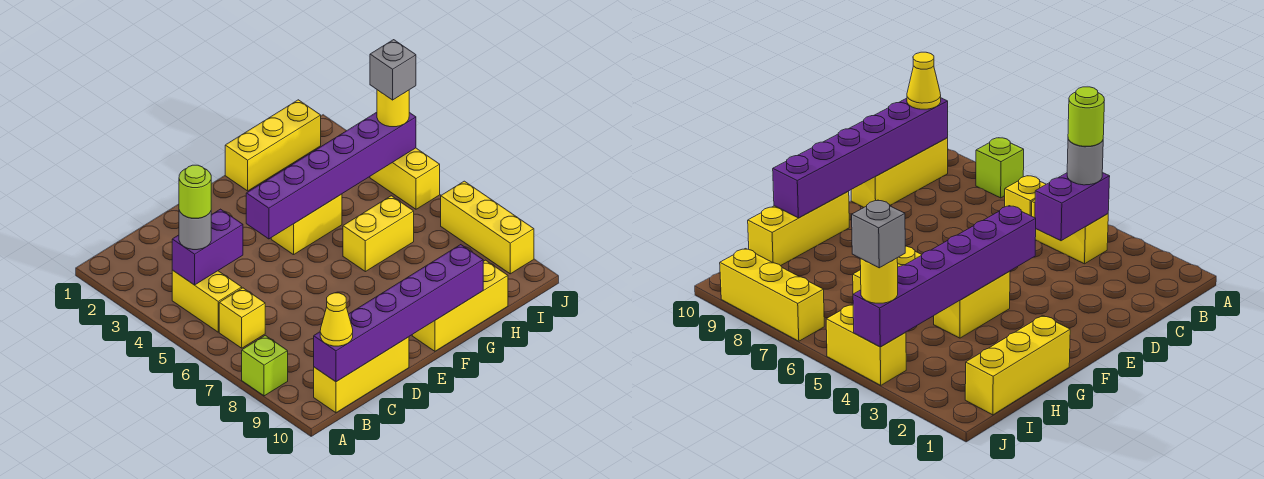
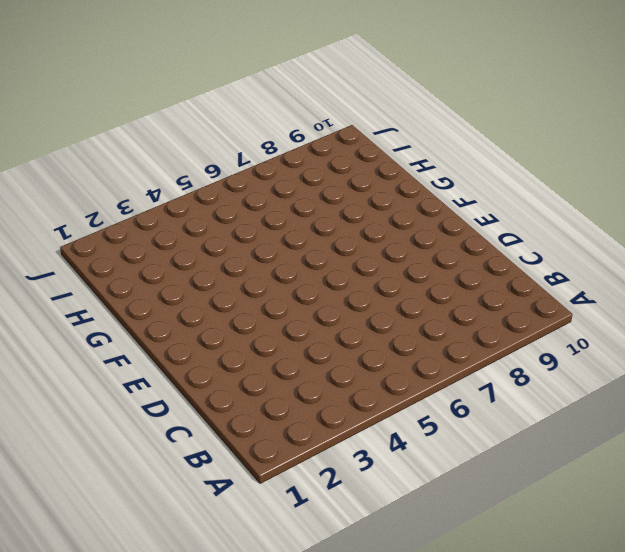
none -> lime brick A8 level 1
none -> yellow brick B4:B5 level 1
none -> yellow brick B6 level 1

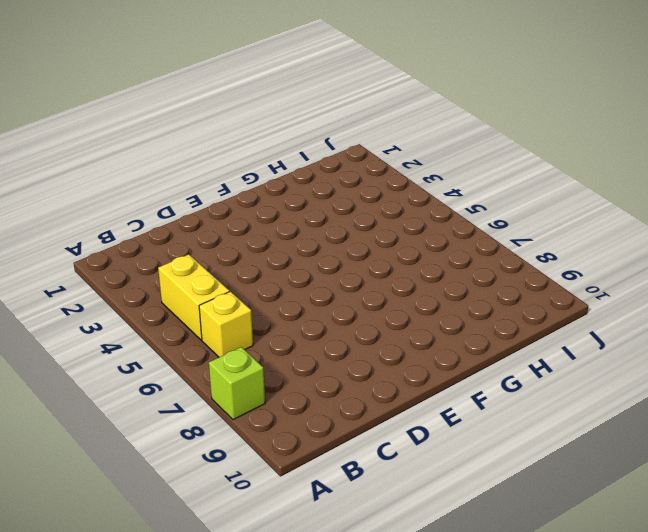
none -> yellow brick B10:D10 level 1
none -> yellow brick F4:G4 level 1
none -> yellow brick F10:H10 level 1

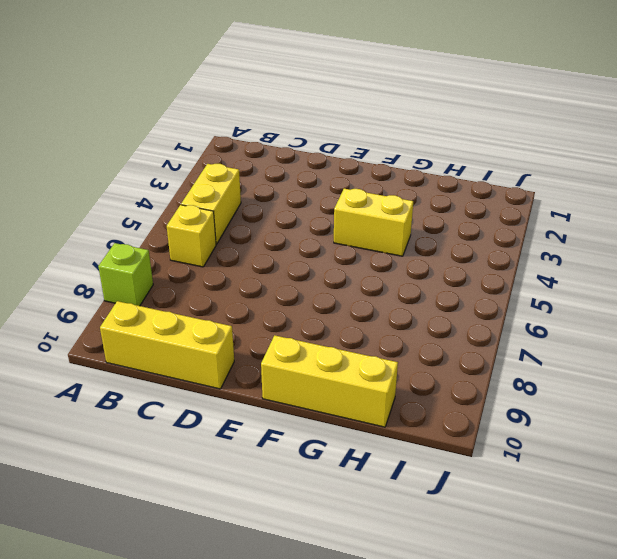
none -> yellow brick G1:I1 level 1
none -> yellow brick G6:H6 level 1
none -> yellow brick J4:J5 level 1

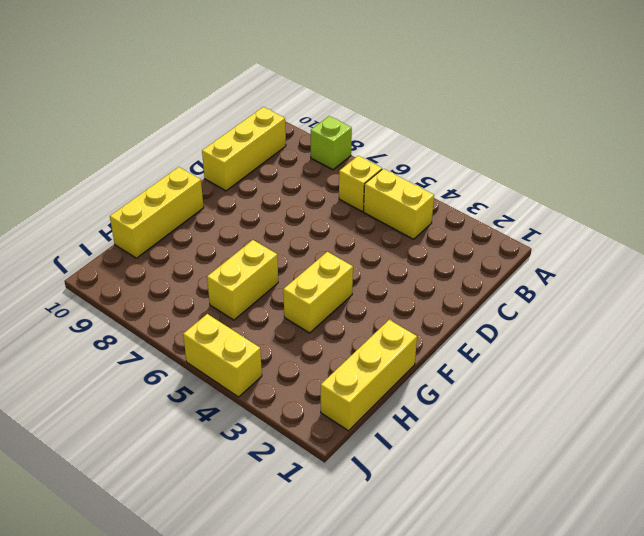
none -> yellow brick J7:J9 level 1
none -> purple brick B4:C4 level 2
none -> purple brick B10:G10 level 2

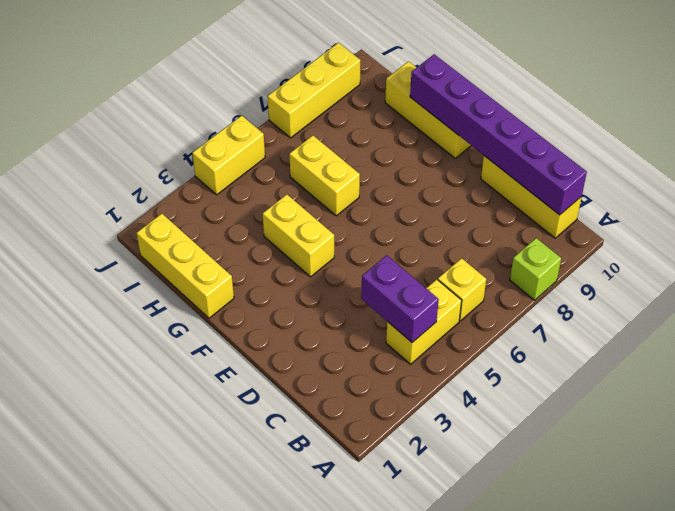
none -> purple brick E4:J4 level 2
none -> grey round brick B4 level 3
none -> yellow cone B10 level 3

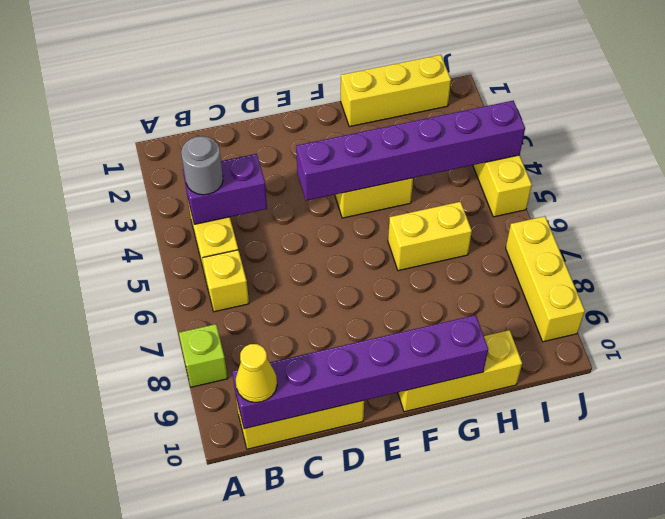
none -> yellow round brick J4 level 3
none -> lime round brick B4 level 4
none -> grey brick J4 level 4

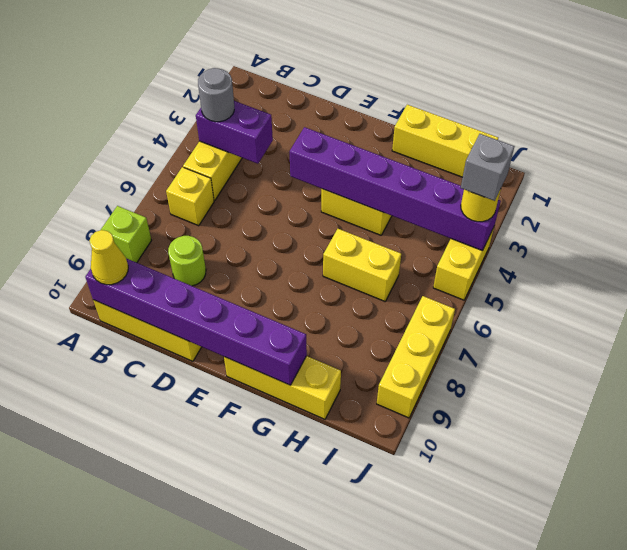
lime round brick C8 level 1 -> lime round brick B4 level 4

